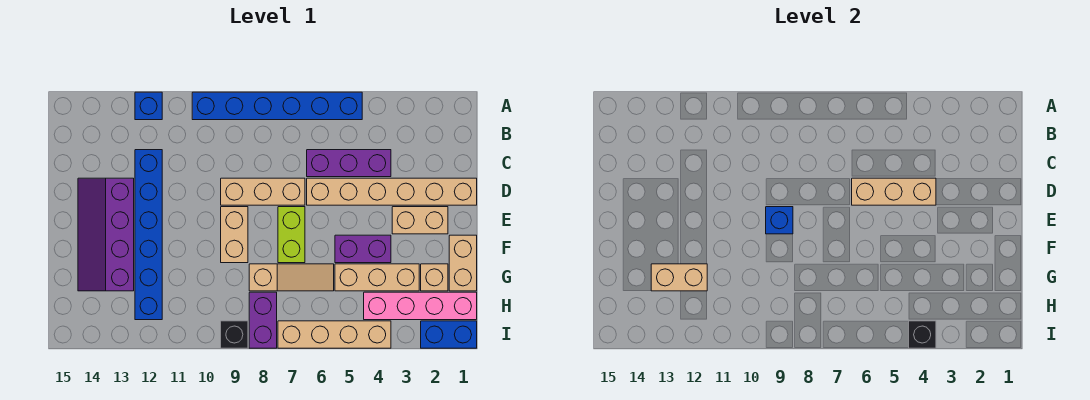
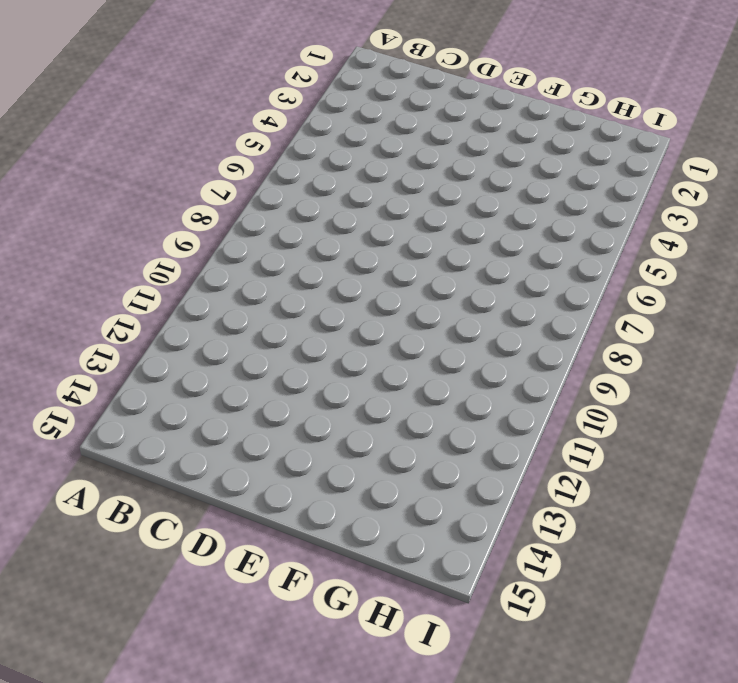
none -> blue brick A5:A10 level 1
none -> blue brick A12 level 1
none -> purple brick C4:C6 level 1

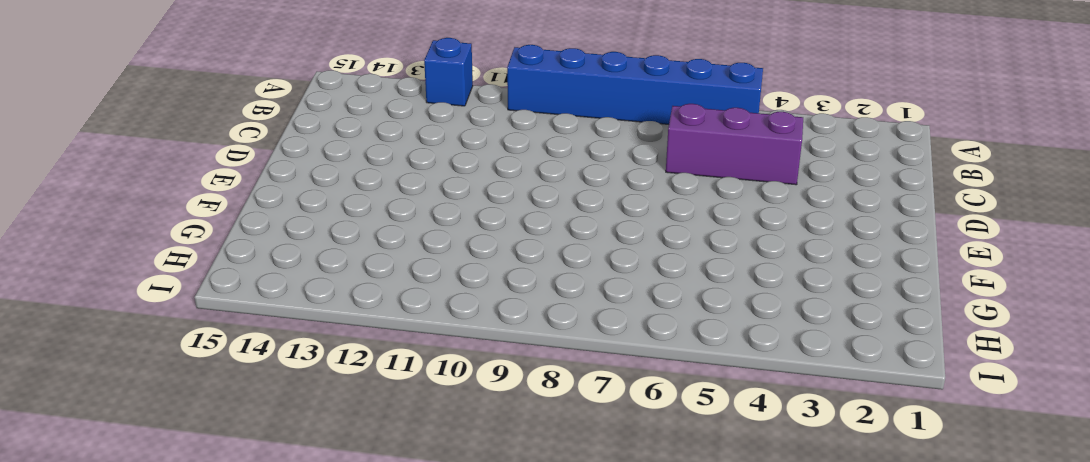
none -> blue brick C12:H12 level 1
none -> tan brick D1:D6 level 1
none -> tan brick D7:D9 level 1

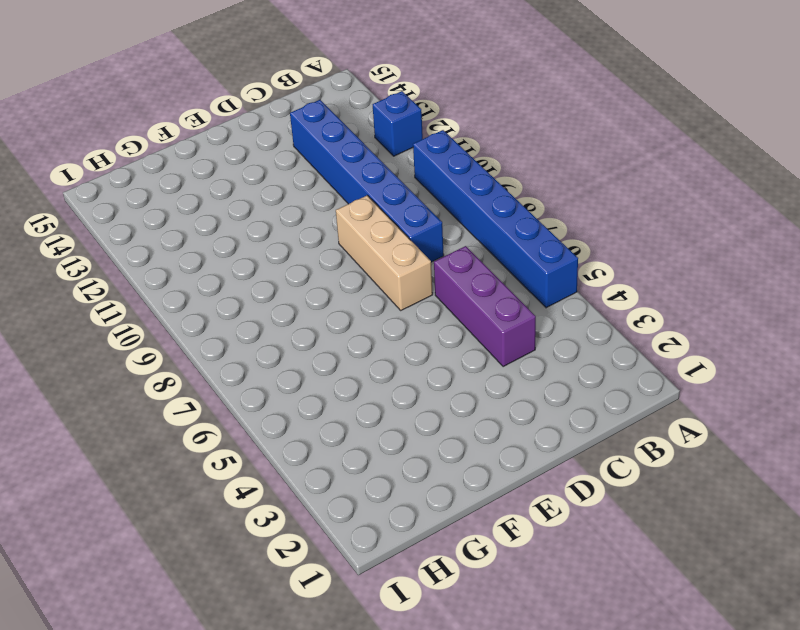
blue brick C8:C13 level 1 -> blue brick C12:H12 level 1
none -> tan brick D1:D6 level 1
none -> purple slope D13:G14 level 1 top 13
none -> tan brick E2:E3 level 1

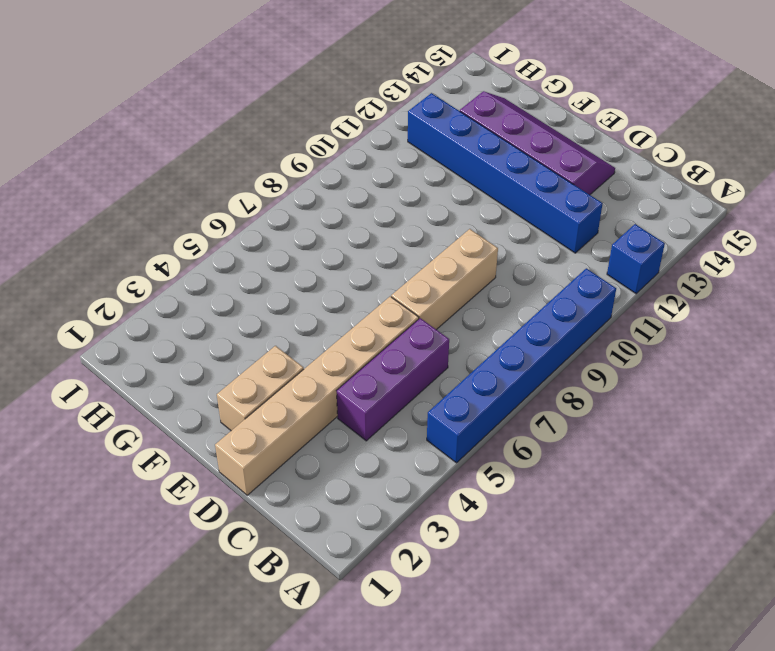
none -> lime brick E7:F7 level 1
none -> tan brick E9:F9 level 1
none -> tan brick F1:G1 level 1

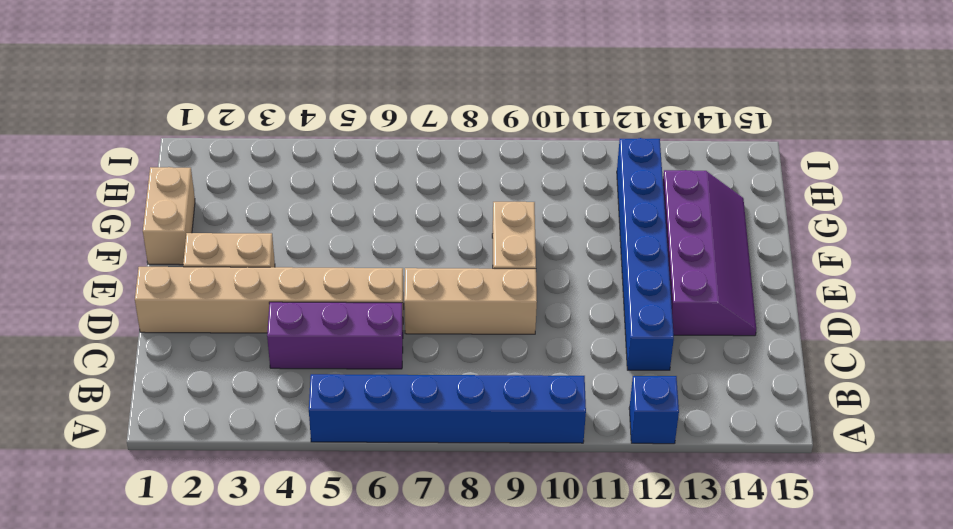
none -> lime brick E7:F7 level 1
none -> purple brick F4:F5 level 1
none -> tan brick G2 level 1

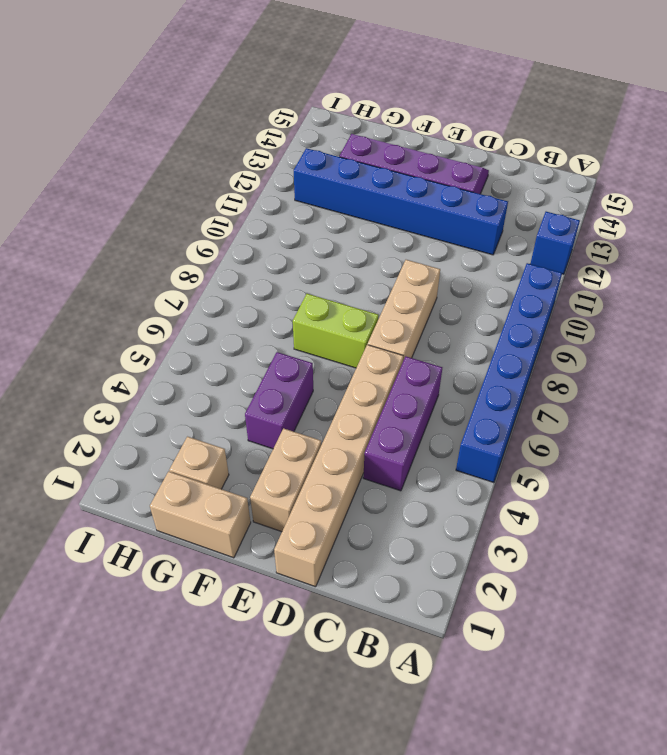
none -> tan brick E9:F9 level 1
none -> tan brick G3:G5 level 1
none -> tan slope G6:G8 level 1 top 8

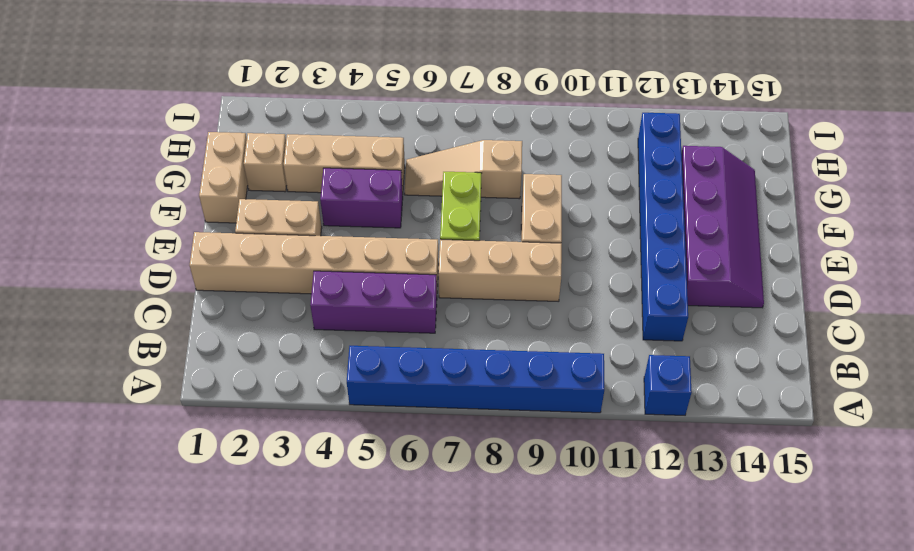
none -> pink brick H1:H4 level 1
none -> purple brick H8:I8 level 1
none -> blue brick I1:I2 level 1

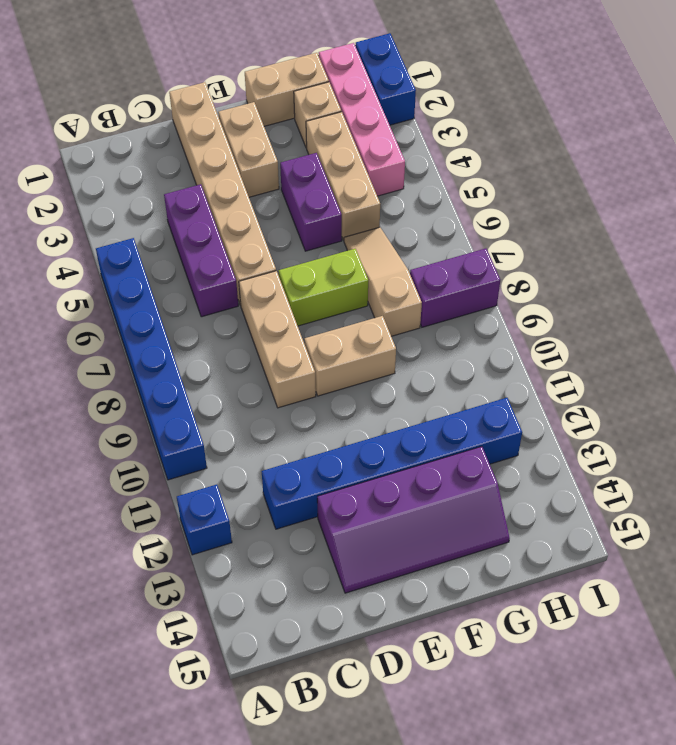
none -> tan brick I4:I7 level 1
none -> black brick I9 level 1
none -> tan brick D4:D6 level 2

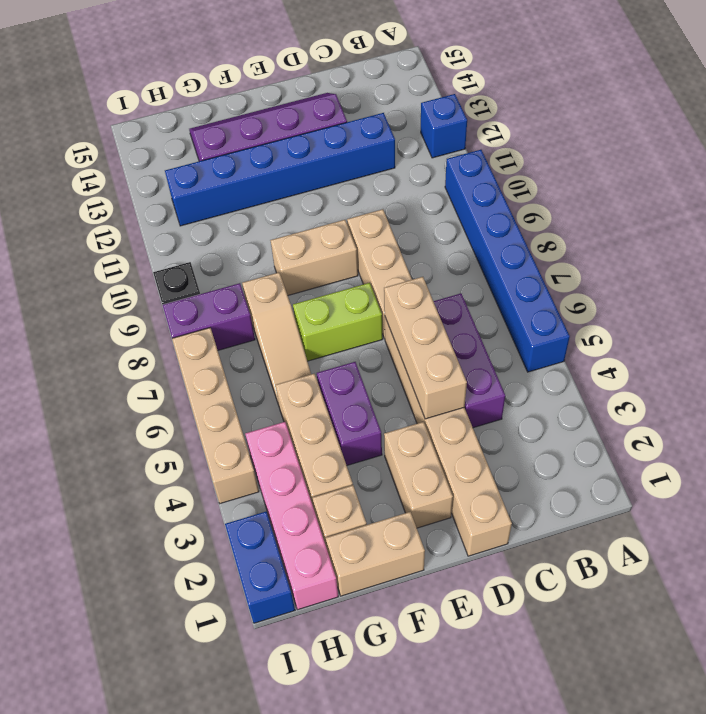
none -> blue brick E9 level 2
none -> tan brick G12:G13 level 2
none -> black brick I4 level 2

